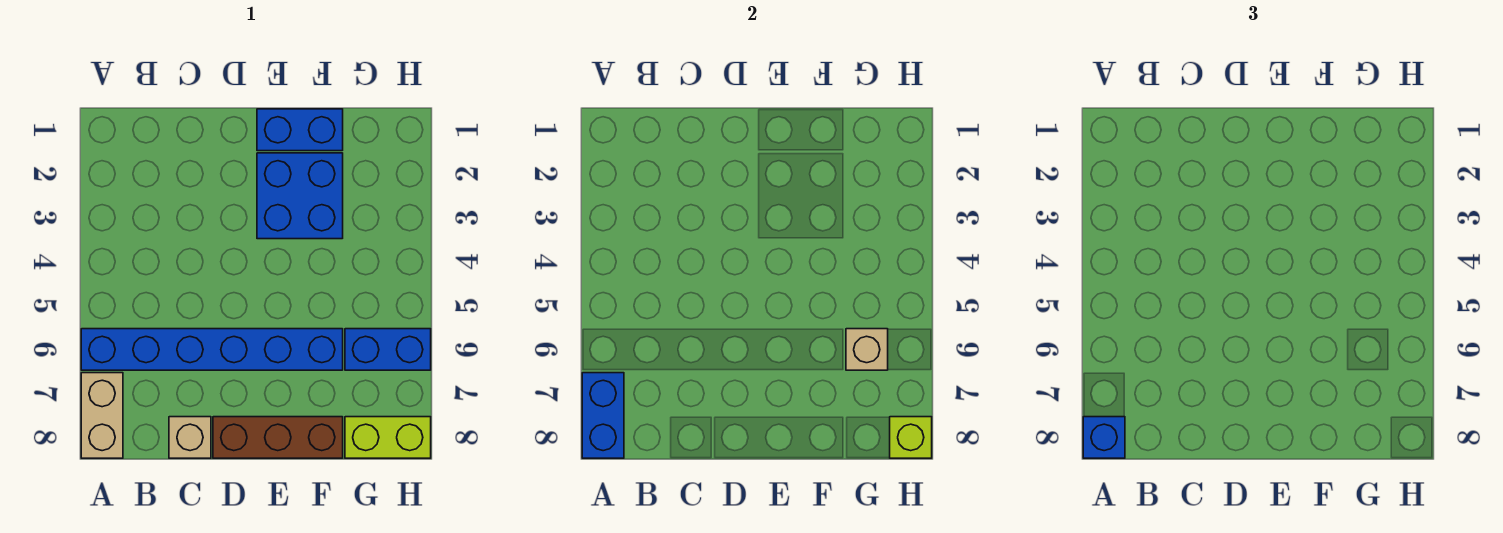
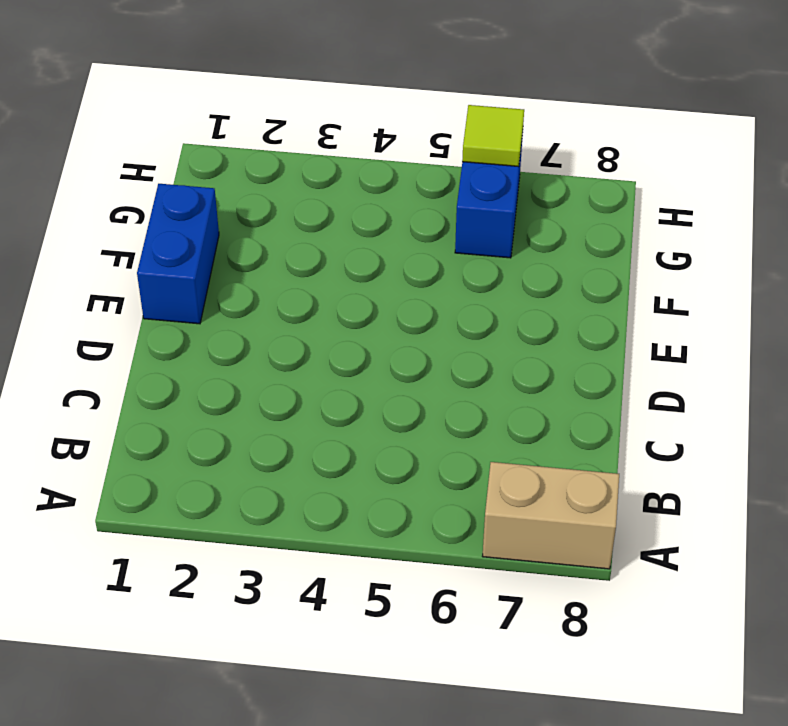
lime tile H6 level 2 -> none
none -> blue brick A6:F6 level 1
none -> tan brick C8 level 1
none -> brown brick D8:F8 level 1

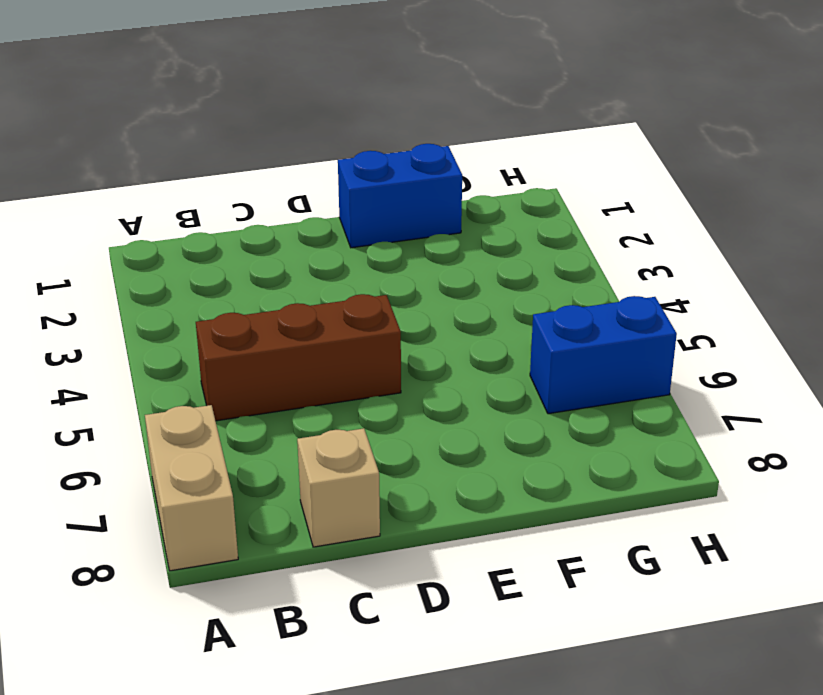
brown brick B5:D5 level 1 -> brown brick D8:F8 level 1
none -> blue brick A6:F6 level 1
none -> blue brick E2:F3 level 1
none -> lime brick G8:H8 level 1

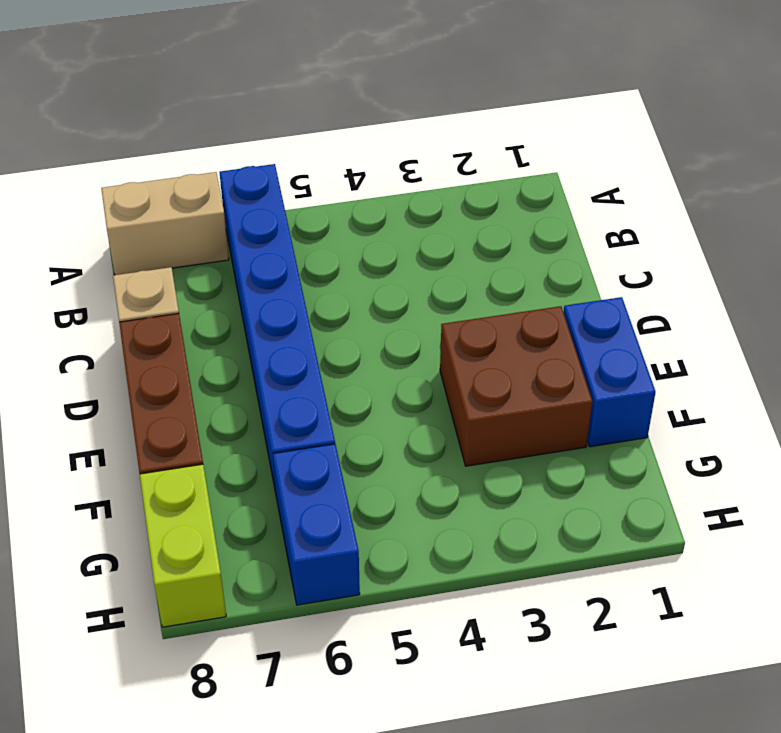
brown brick E2:F3 level 1 -> blue brick E2:F3 level 1
none -> blue brick A7:A8 level 2
none -> tan brick G6 level 2
none -> lime brick H8 level 2

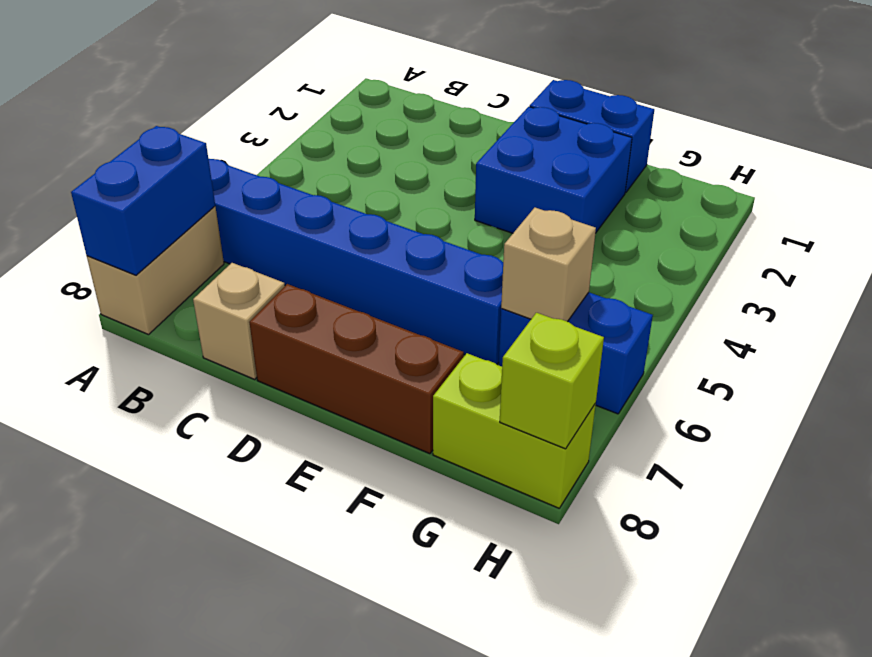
none -> blue brick A8 level 3

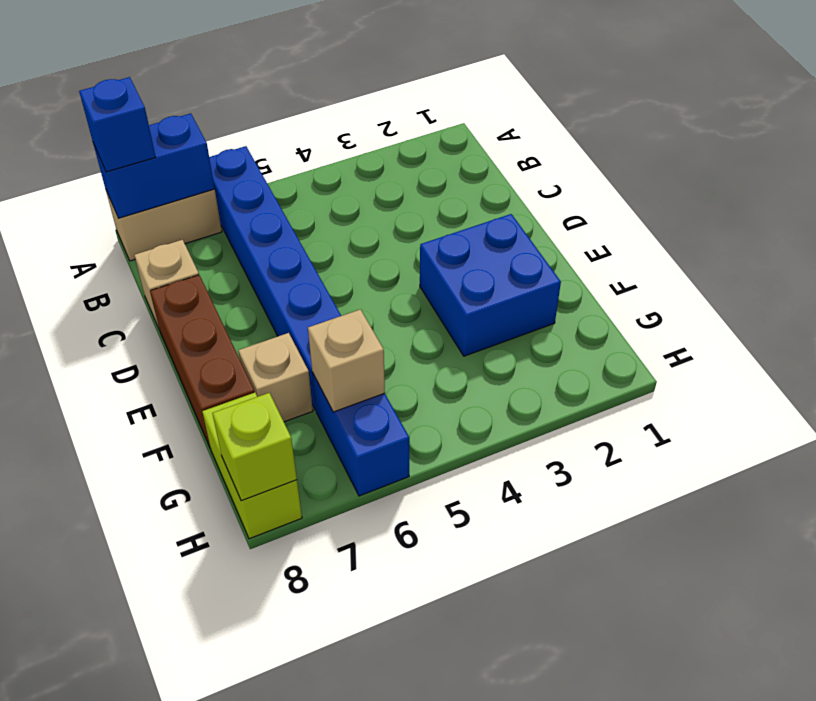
tan brick F7 level 1 -> none
none -> blue brick E1:F1 level 1

